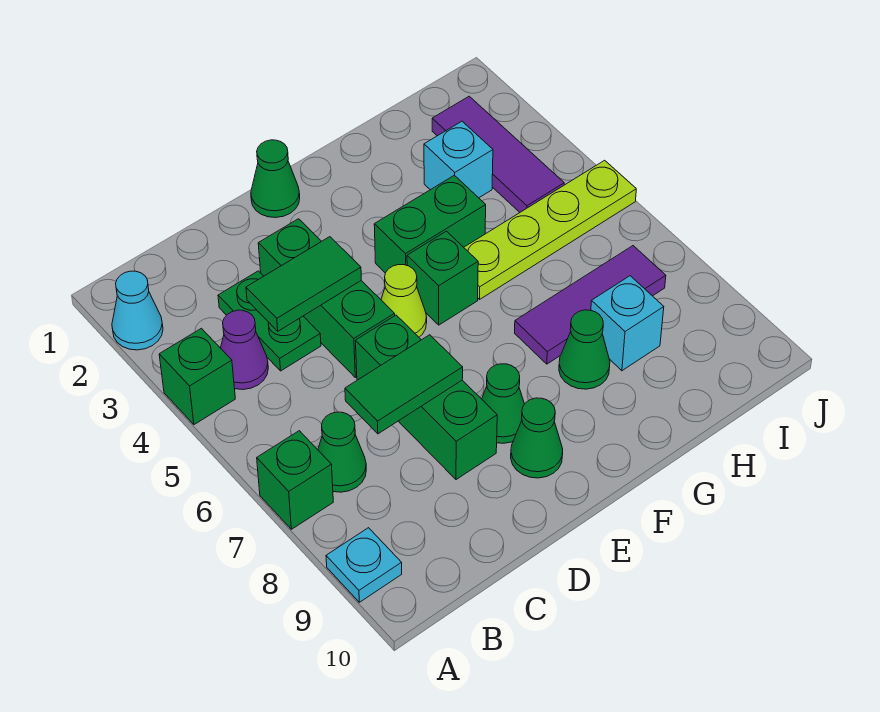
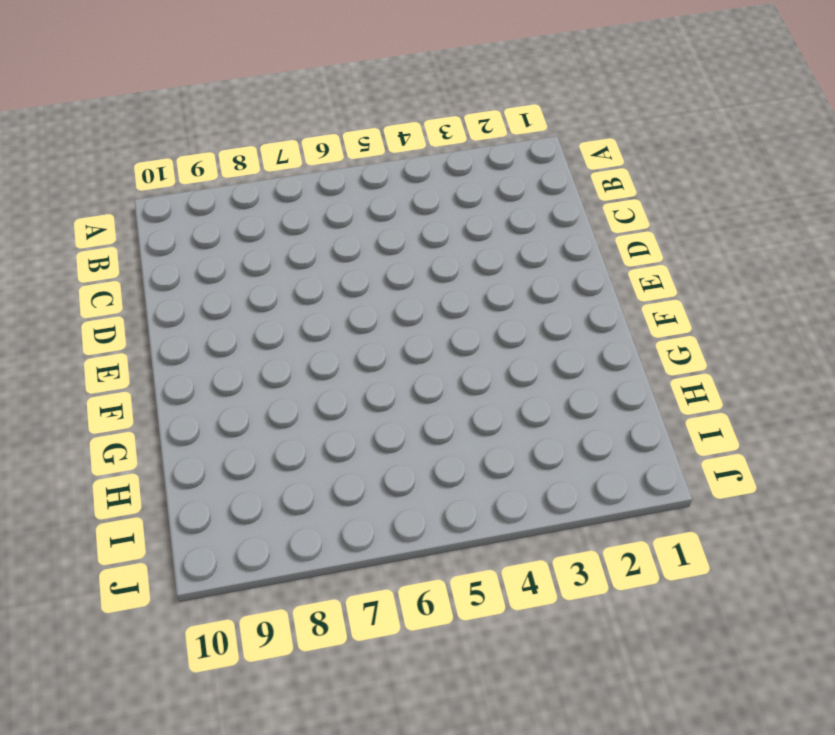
none -> cyan cone A2 level 1
none -> green brick A4 level 1
none -> green brick A7 level 1

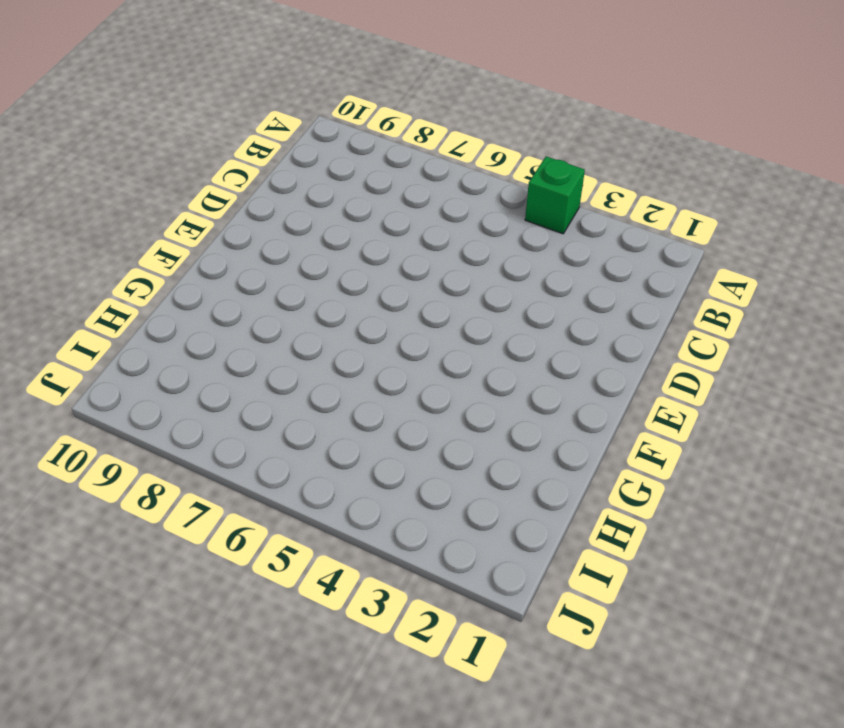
none -> cyan cone A2 level 1
none -> green brick A7 level 1
none -> cyan plate A9 level 1

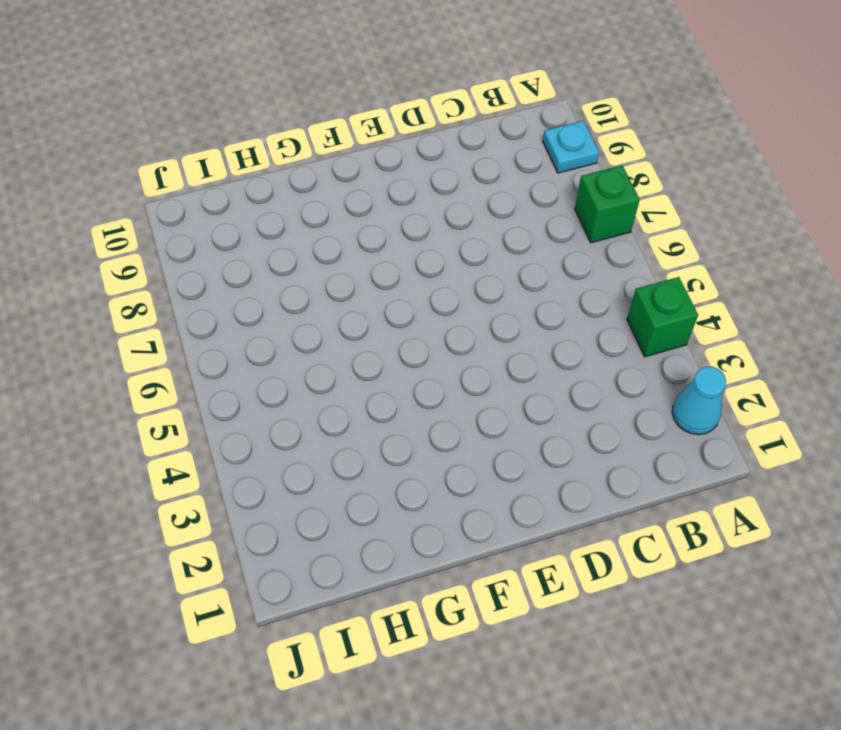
none -> purple cone B4 level 1
none -> green cone B7 level 1
none -> green plate C3:C4 level 1

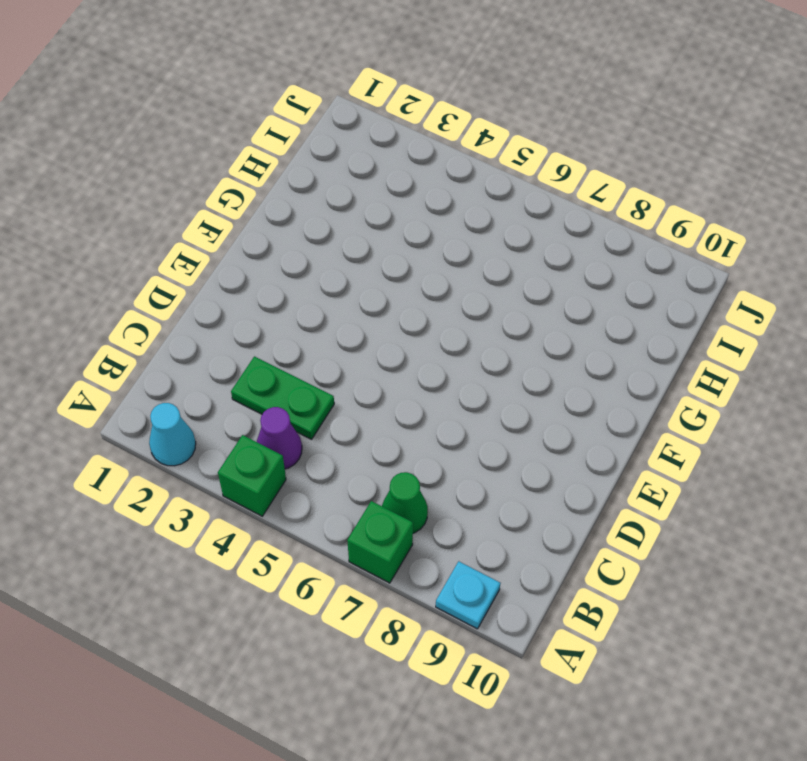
none -> green brick D3:D5 level 1
none -> green brick D6:D8 level 1
none -> green cone E1 level 1

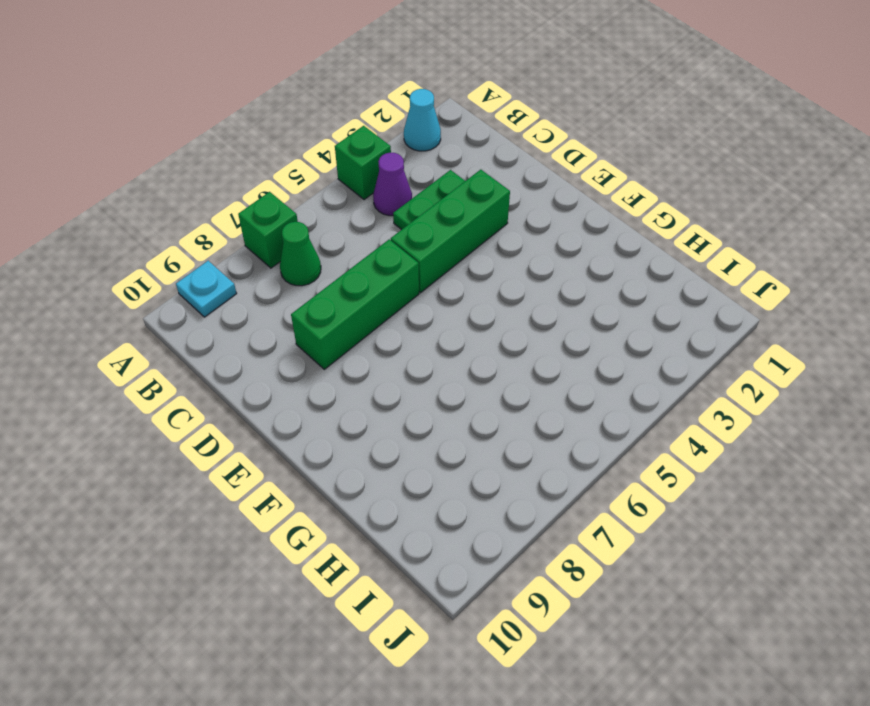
none -> green cone E1 level 1
none -> lime cone E5 level 1
none -> green cone E8 level 1

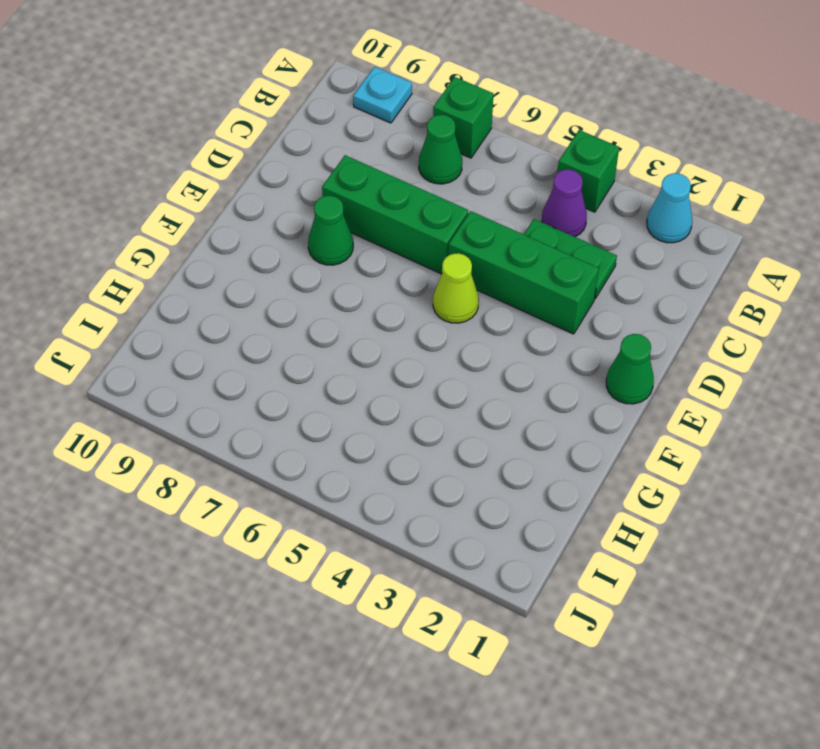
none -> green cone E9 level 1
none -> green brick F4:G4 level 1
none -> green brick F5 level 1

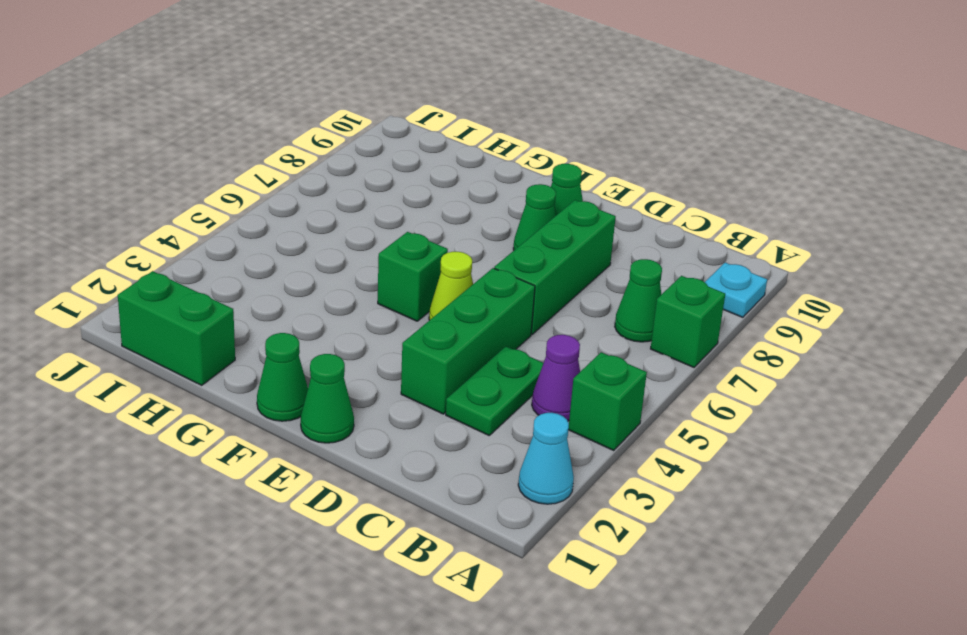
green cone F1 level 1 -> green cone G8 level 1
green brick H1:I1 level 1 -> green brick F4:G4 level 1
none -> lime plate G5:J5 level 1
none -> purple tile G7:I7 level 1
none -> cyan brick H3 level 1

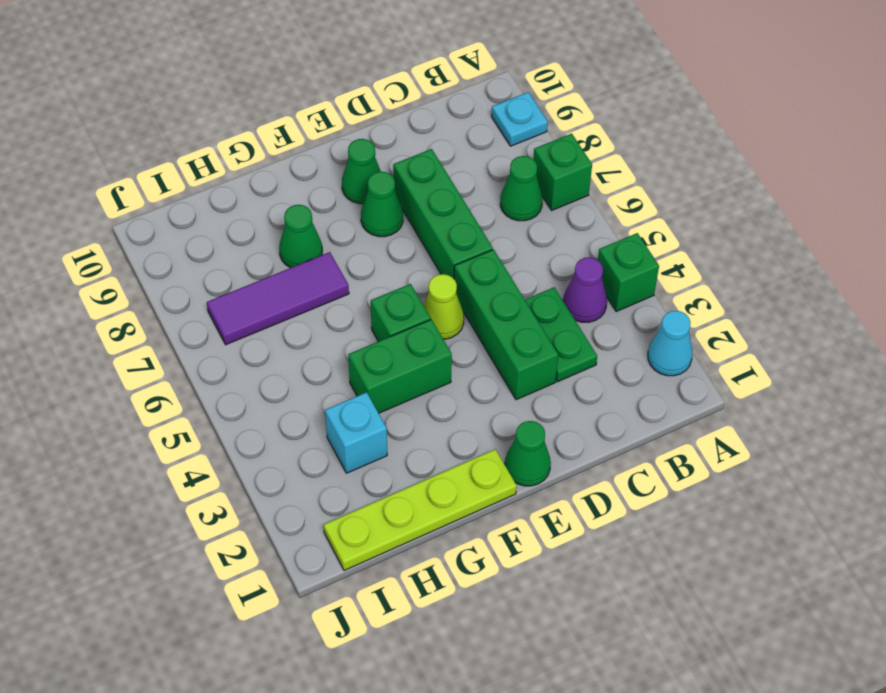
lime plate F1:I1 level 1 -> lime plate G5:J5 level 1
none -> cyan brick H8 level 1
none -> purple tile I2:I4 level 1
none -> green tile C4:D4 level 2

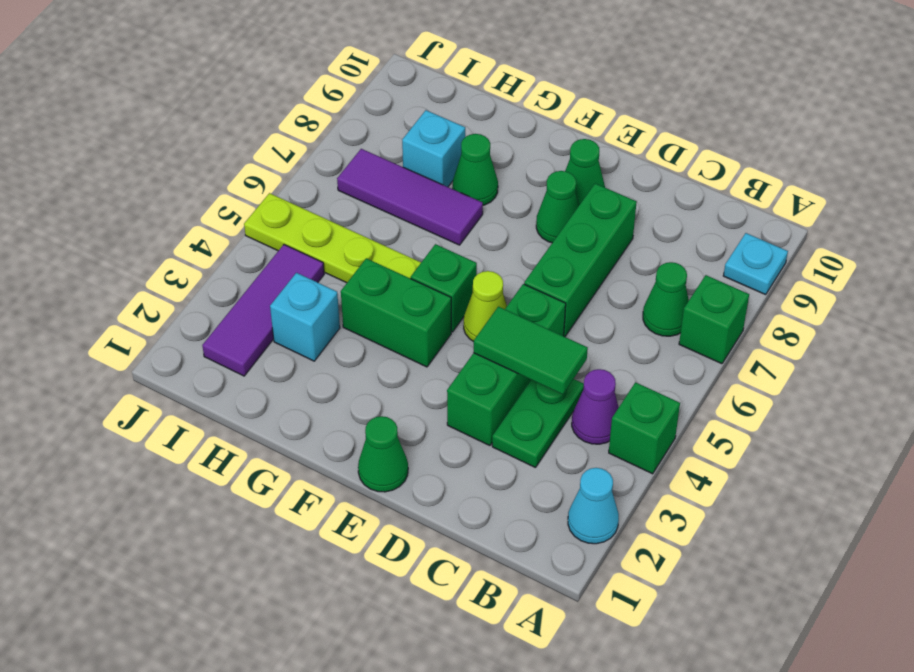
none -> green tile C7:D7 level 2

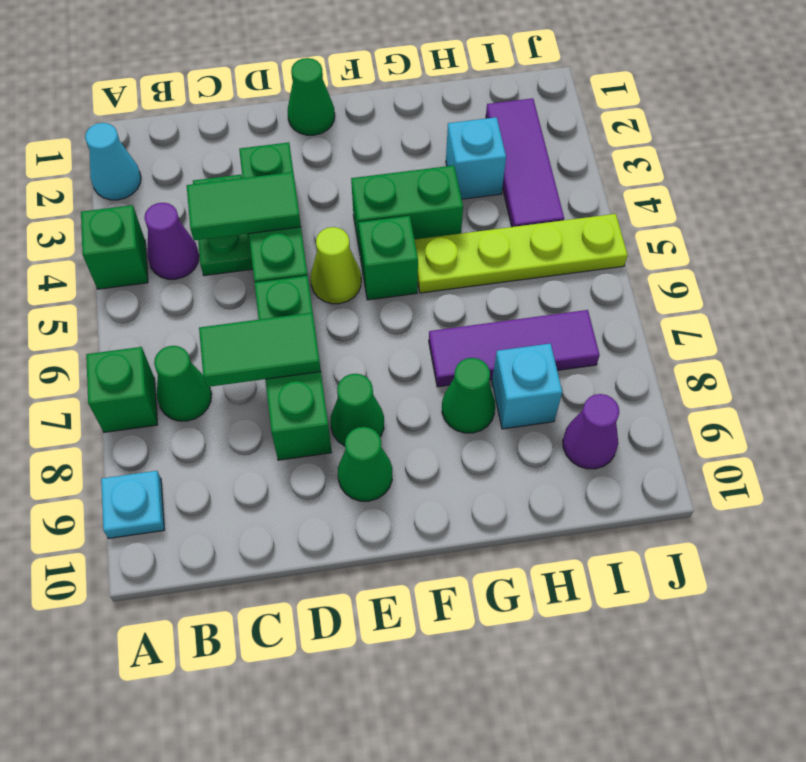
purple cone I9 level 1 -> none

